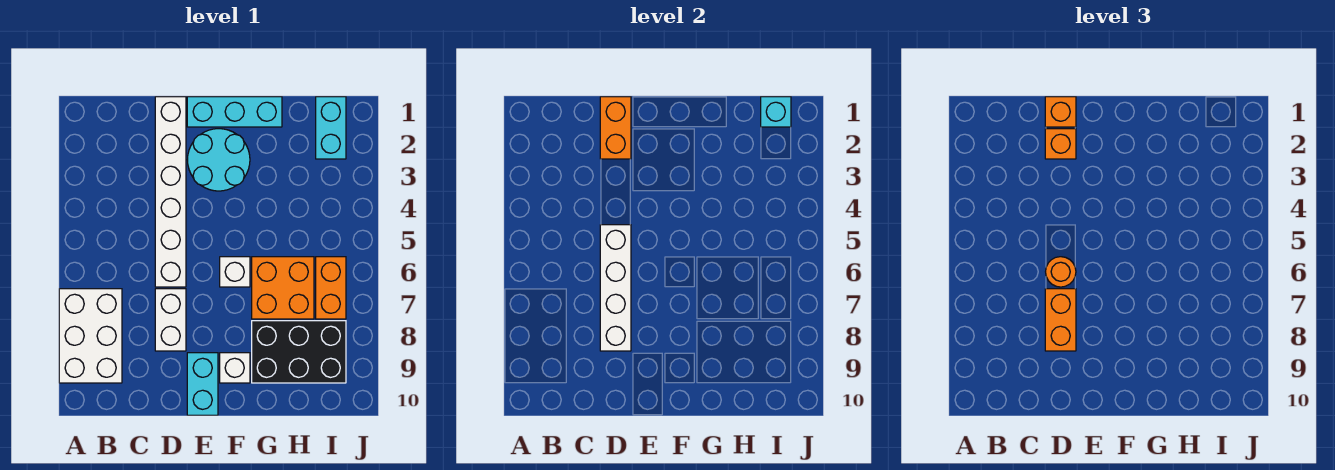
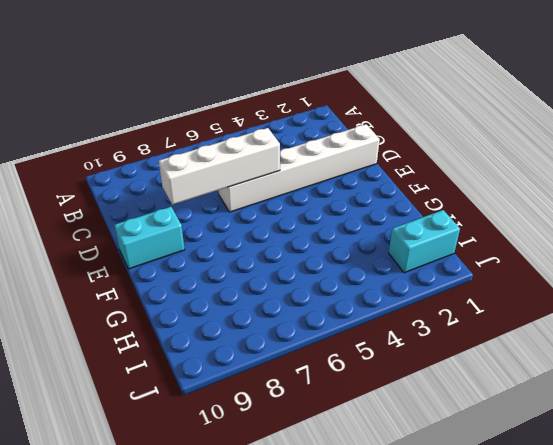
none -> white brick A7:B9 level 1
none -> white brick D7:D8 level 1
none -> cyan brick E1:G1 level 1

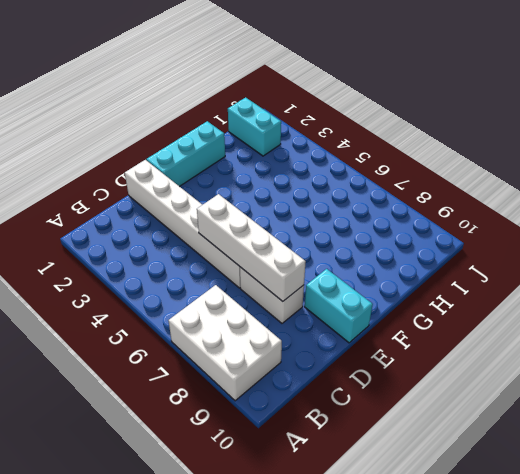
none -> cyan round brick E2:F3 level 1
none -> white brick F6 level 1
none -> white brick F9 level 1

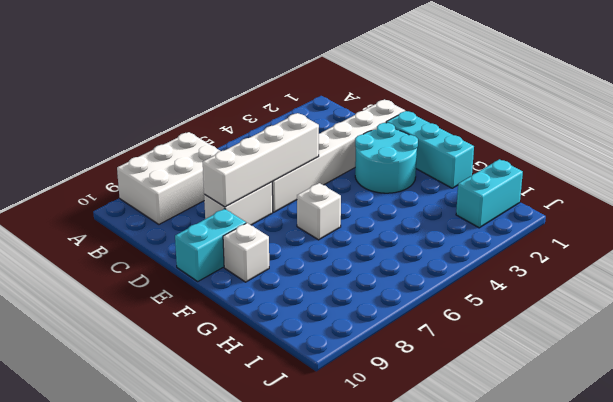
none -> orange brick G6:H7 level 1
none -> black brick G8:I9 level 1
none -> orange brick I6:I7 level 1

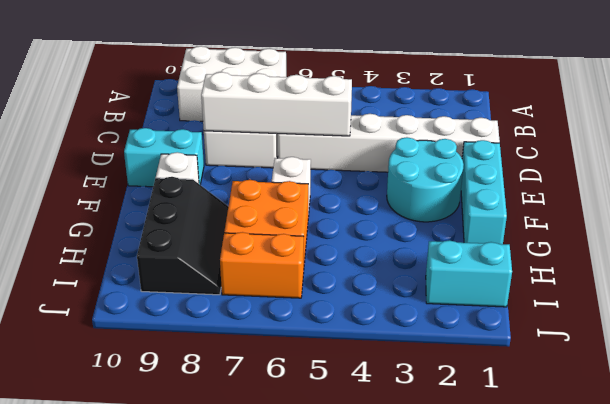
black slope G8:I9 level 1 top 9 -> black brick G8:I9 level 1
none -> orange brick D1:D2 level 2
none -> cyan brick I1 level 2
none -> orange brick D1 level 3

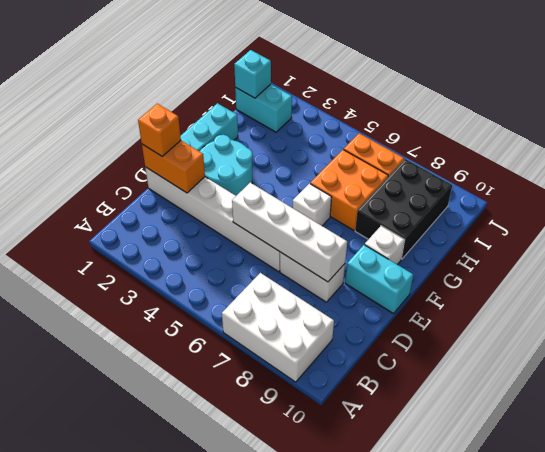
none -> orange brick D2 level 3
none -> orange round brick D6 level 3
none -> orange brick D7:D8 level 3

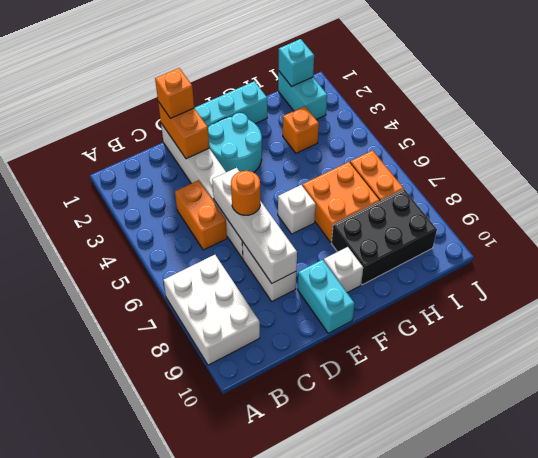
orange brick C4:C5 level 1 -> orange brick D7:D8 level 3
orange brick H3 level 1 -> orange brick D2 level 3

